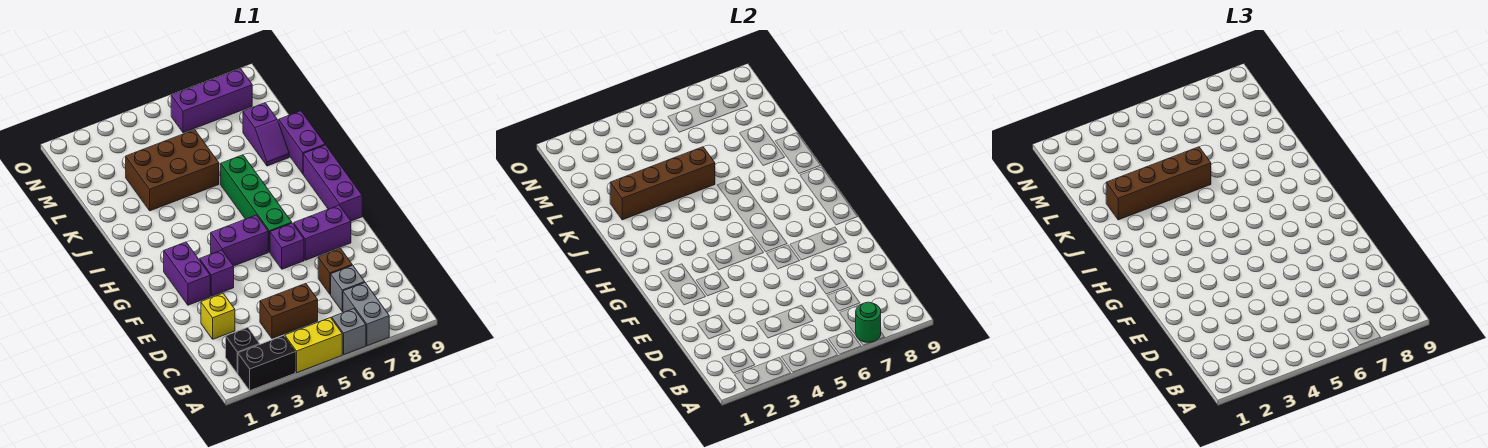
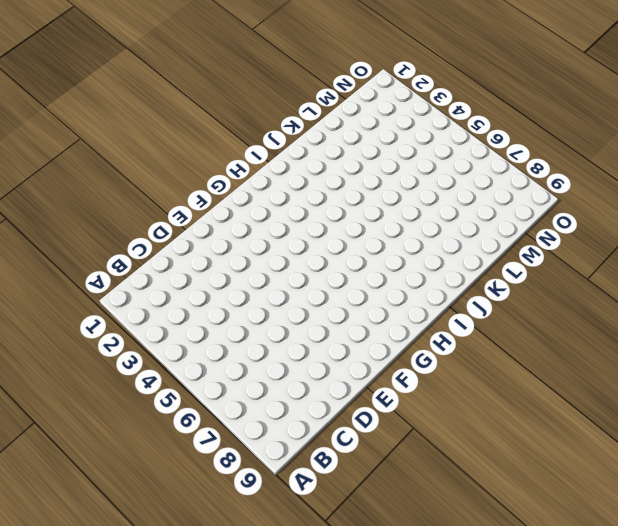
none -> black brick A2:A3 level 1
none -> yellow brick A4:A5 level 1
none -> grey brick A6 level 1

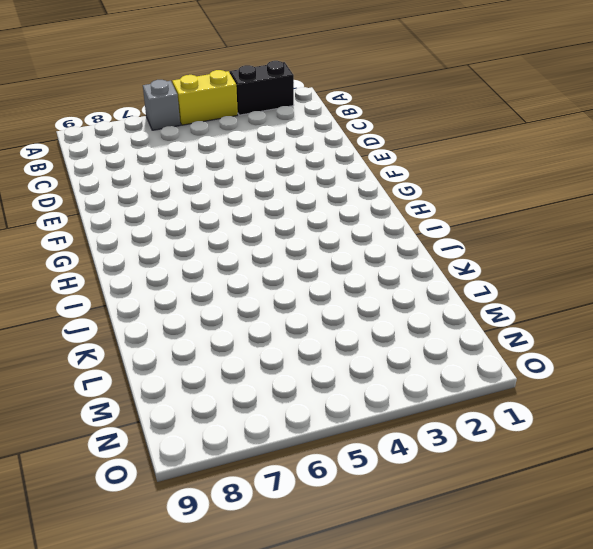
none -> grey brick A7:B7 level 1
none -> black brick B2 level 1
none -> brown brick C4:C5 level 1

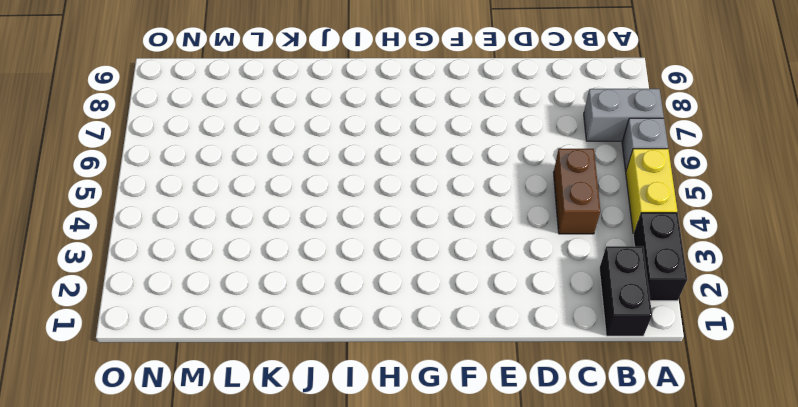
black brick B1:B2 level 1 -> black brick B2 level 1
none -> grey brick C7 level 1
none -> yellow brick D2 level 1
none -> brown brick D7 level 1

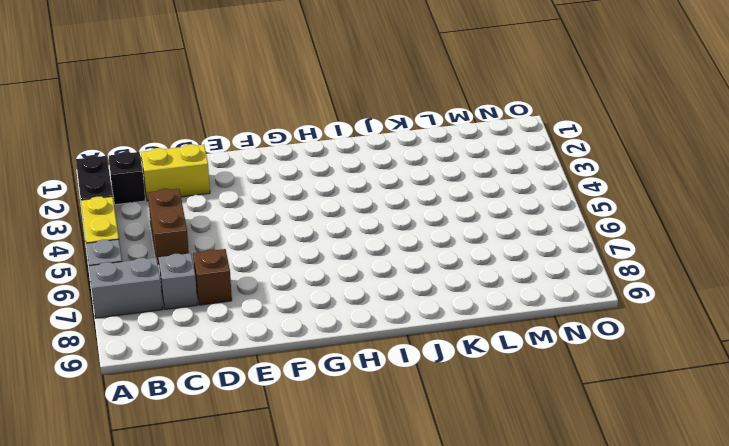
yellow brick C2:D2 level 1 -> yellow brick D2 level 1
none -> purple brick F2:G2 level 1
none -> purple brick F3 level 1
none -> purple brick F6 level 1

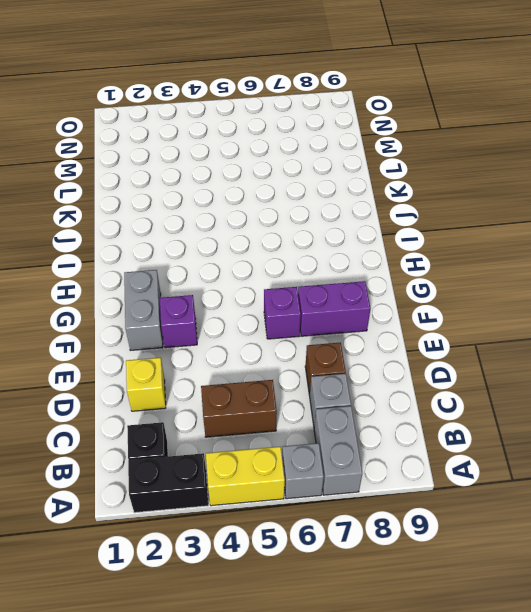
grey brick F2:G2 level 1 -> purple brick F2:G2 level 1
none -> purple brick G4:G5 level 1
none -> green brick G6:J6 level 1
none -> purple brick G9:I9 level 1

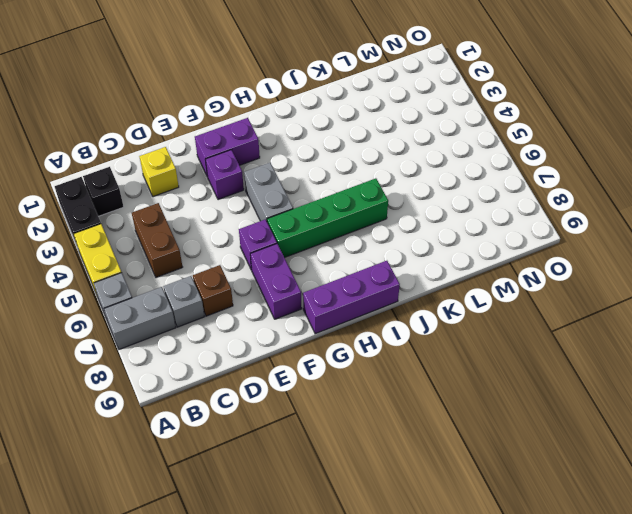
grey brick G4:G5 level 1 -> purple brick G4:G5 level 1
none -> purple brick J9:K9 level 1
none -> brown brick K3:L5 level 1
none -> purple slope K8:L8 level 1 top L

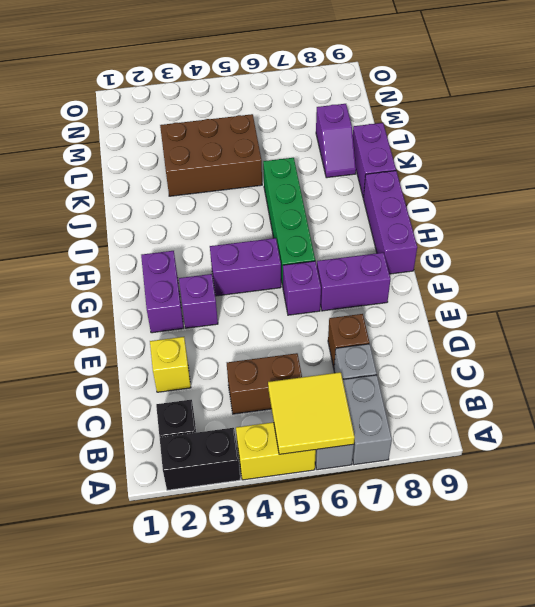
yellow tile A5:B6 level 2 -> none
none -> purple brick N6:N8 level 1
none -> green round brick A7 level 2
none -> brown brick K2:K5 level 2

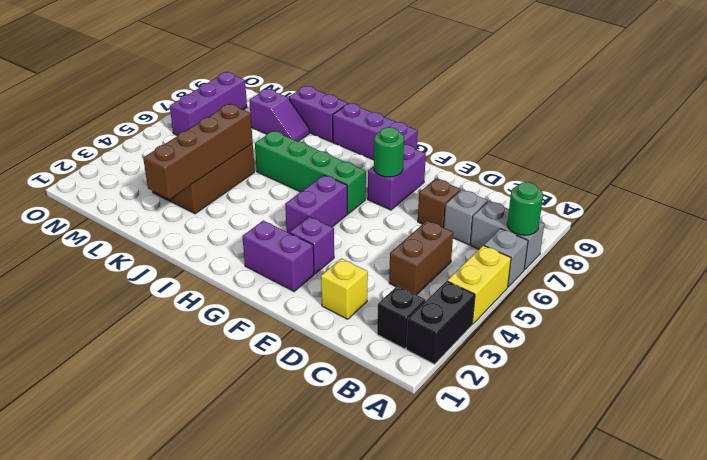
green round brick F7 level 2 -> none
none -> purple brick F6 level 1
none -> brown brick K2:K5 level 3

